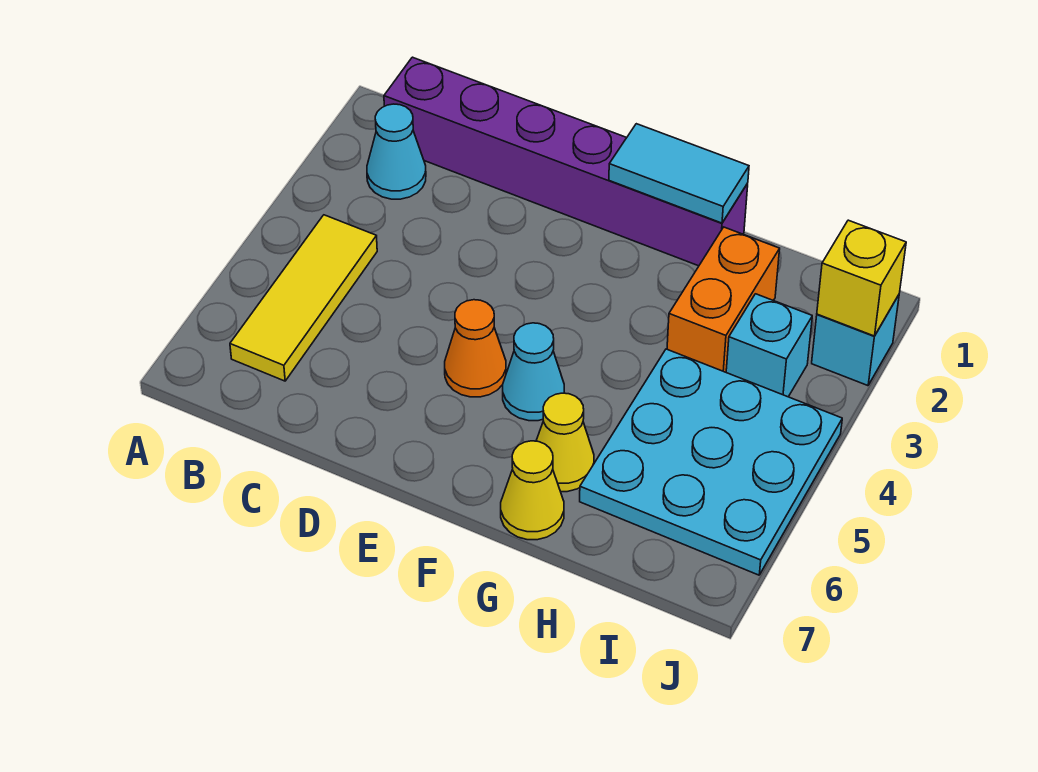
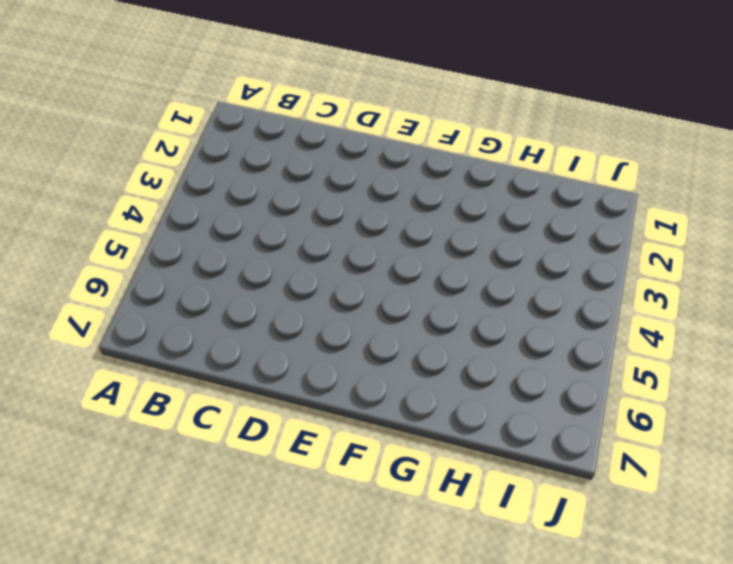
none -> purple brick B1:G1 level 1
none -> cyan cone B2 level 1
none -> yellow tile B4:B6 level 1

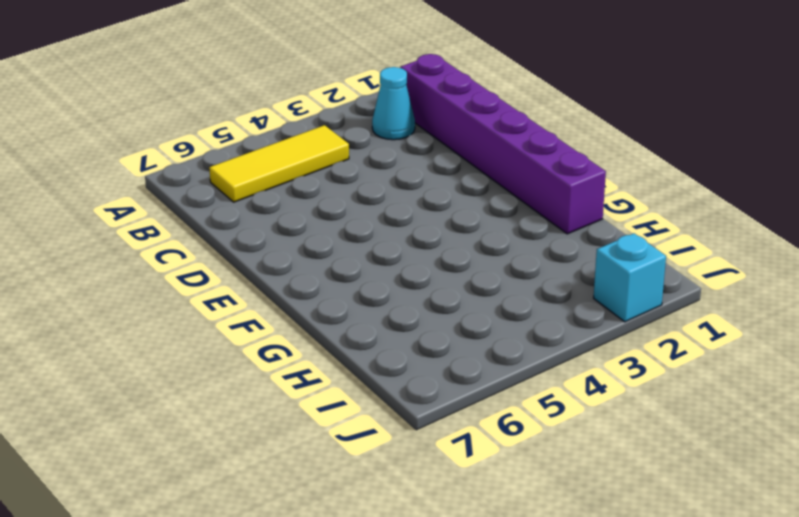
none -> orange cone E5 level 1
none -> cyan cone F5 level 1
none -> yellow cone G6 level 1

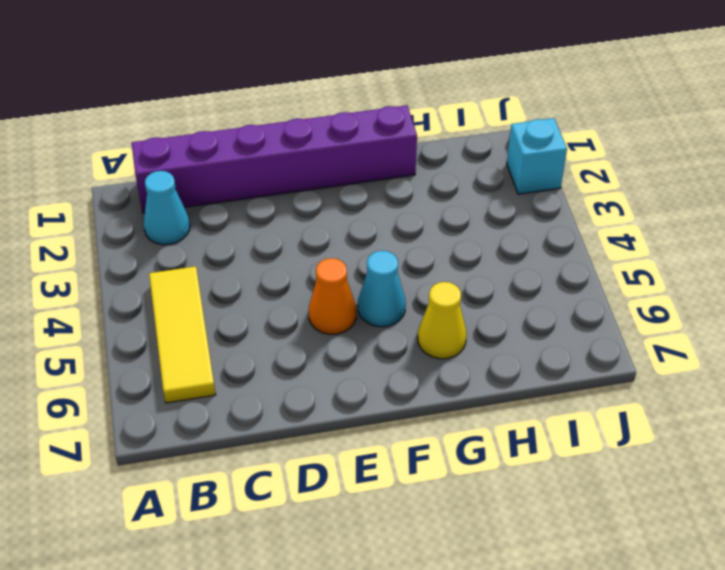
none -> yellow cone G7 level 1
none -> orange brick H2:H3 level 1
none -> cyan plate H4:J6 level 1

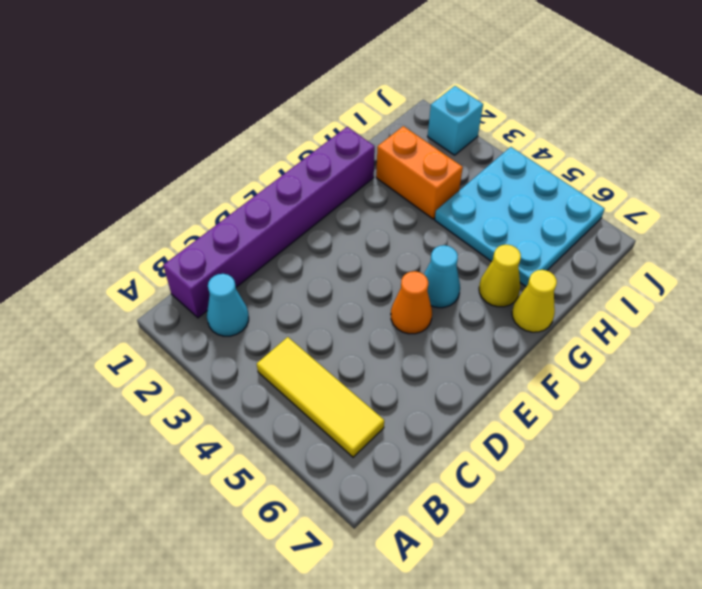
none -> cyan brick I3 level 1
none -> cyan tile F1:G1 level 2
none -> yellow brick J2 level 2

